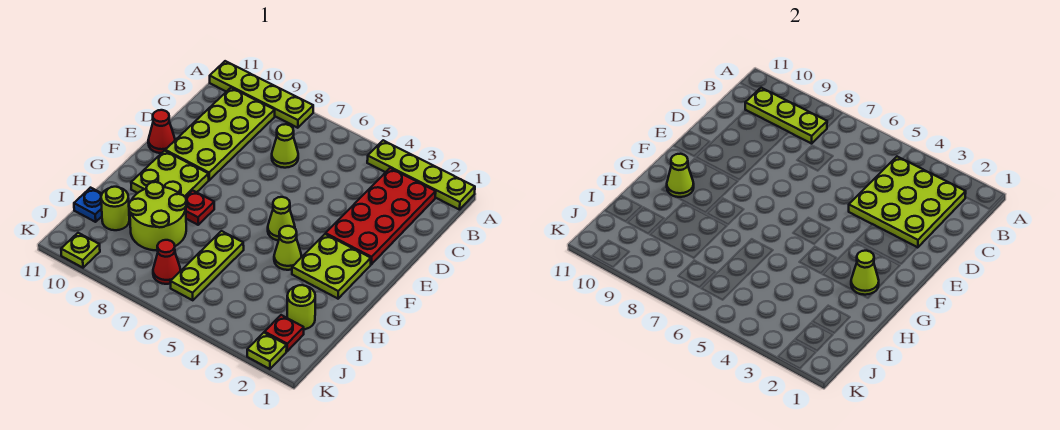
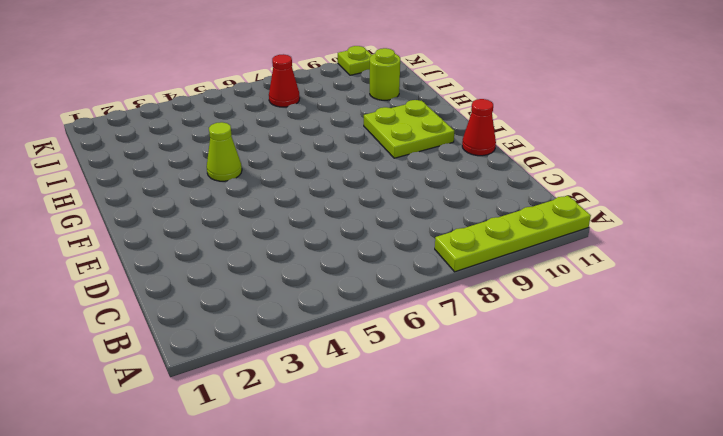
none -> lime plate A1:A4 level 1
none -> red plate B2:E3 level 1
none -> lime plate B9:E10 level 1

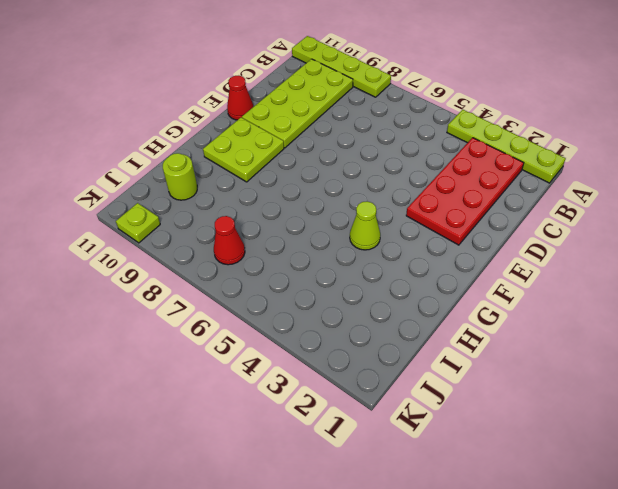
none -> lime cone C7 level 1
none -> lime plate F2:G3 level 1
none -> lime cone F5 level 1

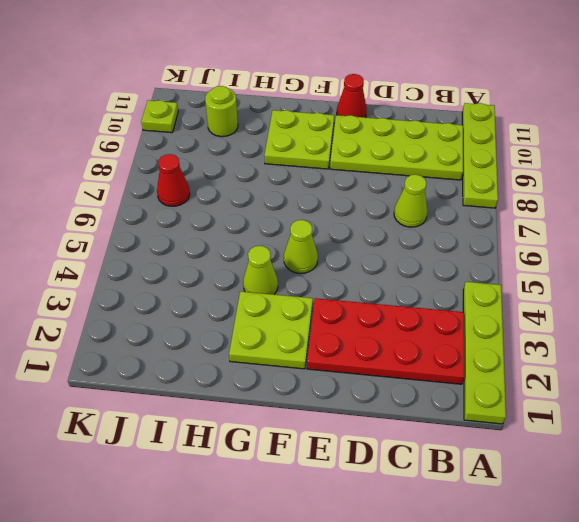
none -> red plate G8 level 1
none -> lime plate H6:J6 level 1
none -> lime round brick H8:I9 level 1

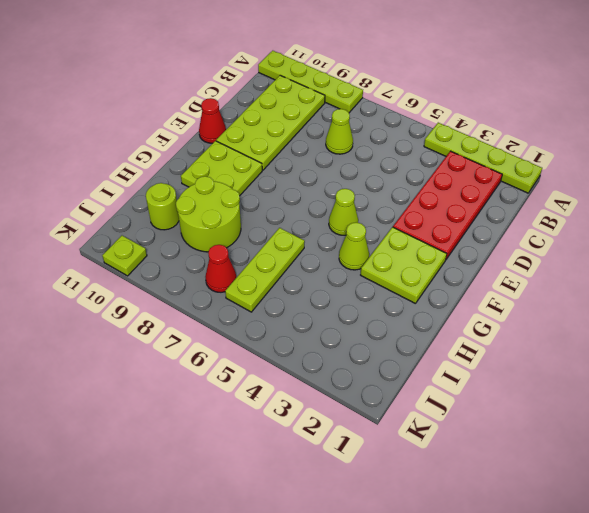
none -> red plate G8 level 1
none -> lime round brick I2 level 1
none -> blue plate I11 level 1

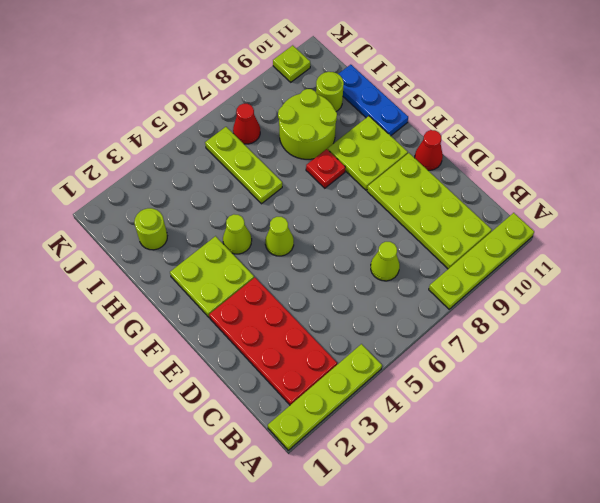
blue plate G11:I11 level 1 -> blue plate I11 level 1
none -> red plate J2 level 1
none -> lime plate K2 level 1
none -> lime plate B2:D4 level 2

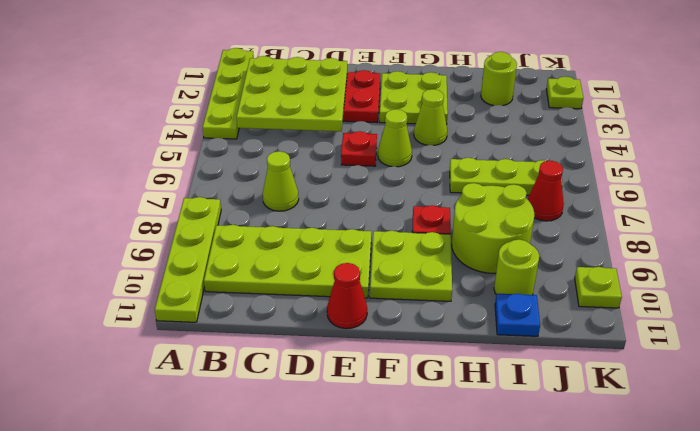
red plate E5 level 1 -> red plate J2 level 1
none -> lime plate B8:B10 level 2
none -> lime cone G2 level 2
none -> lime cone G10 level 2

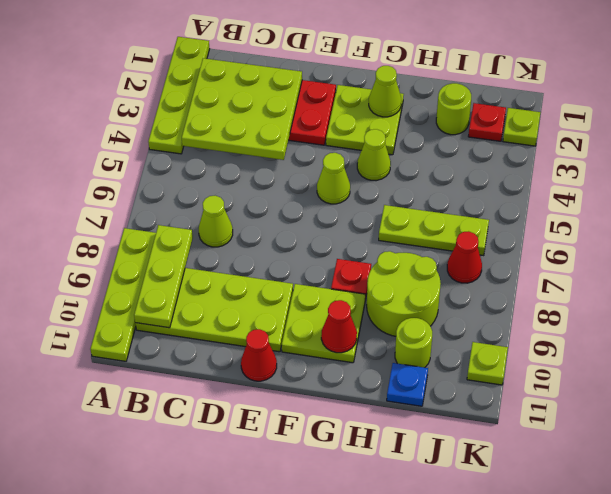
red cone G10 level 2 -> lime cone G10 level 2

